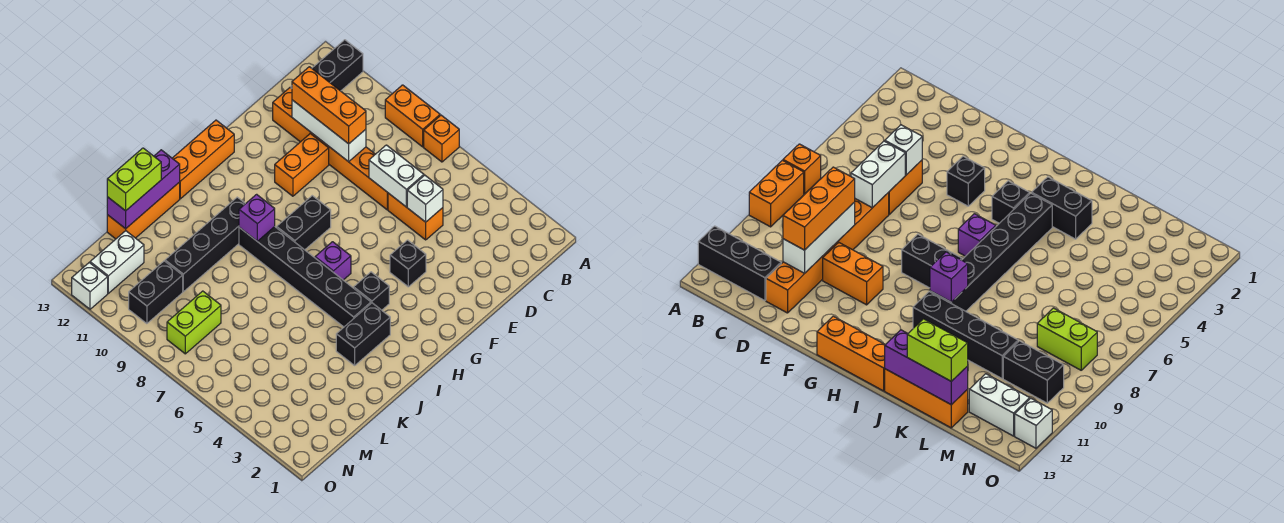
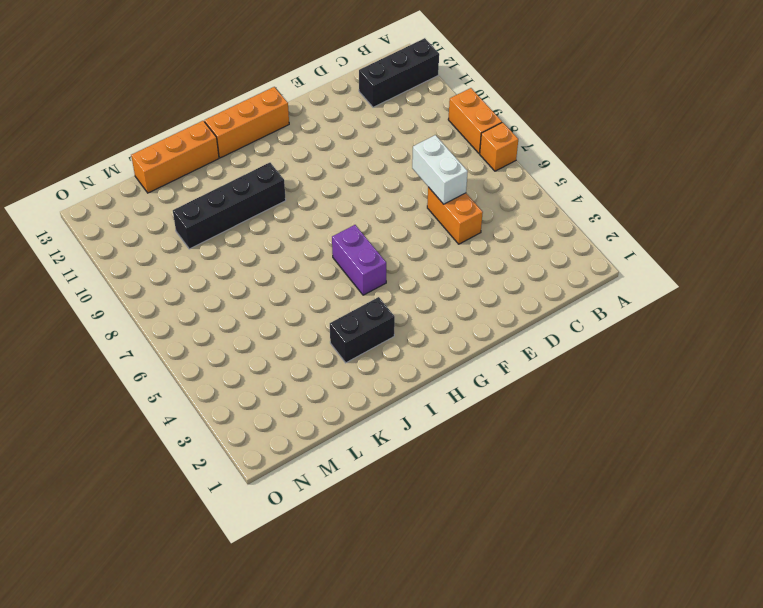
purple brick H5:H6 level 1 -> purple brick H6 level 1
none -> orange brick D7:D12 level 1
none -> orange brick E10:F10 level 1
none -> black brick F4 level 1

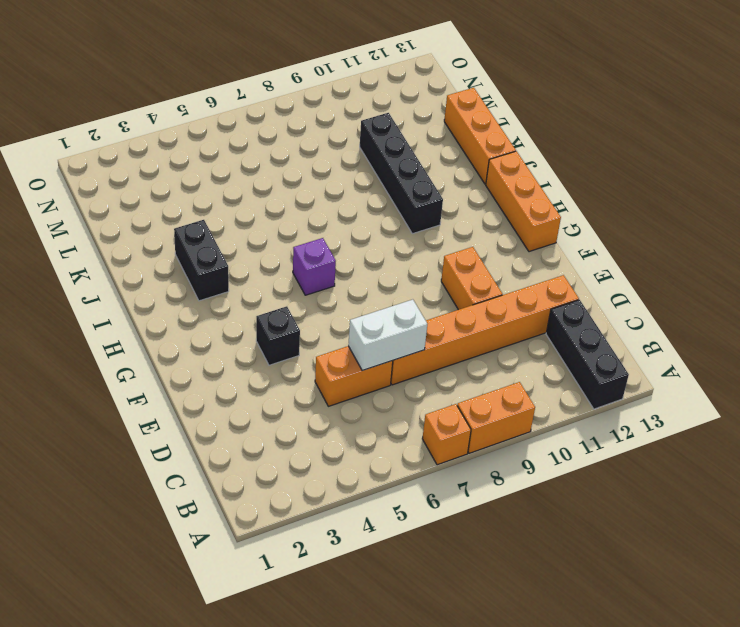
none -> black brick G8:H8 level 1
none -> black brick H4 level 1
none -> black brick I4:I9 level 1

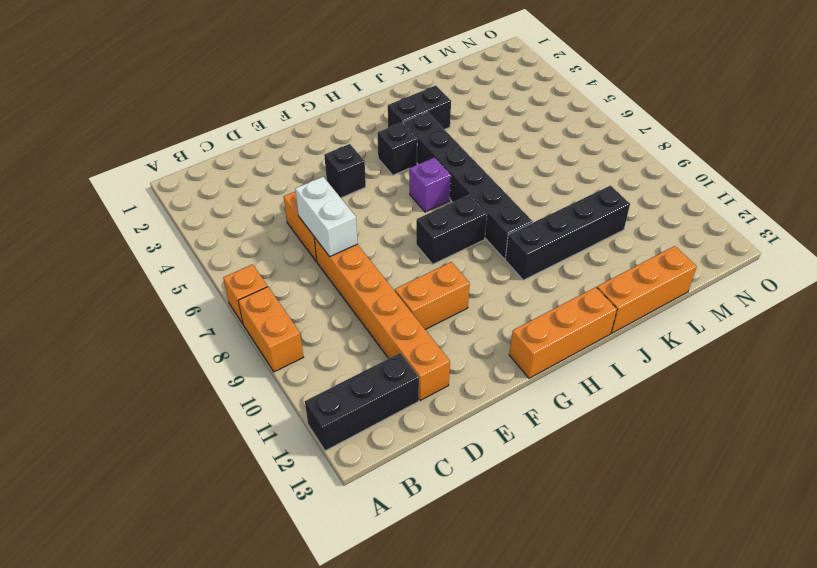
none -> lime brick M8:N8 level 1
none -> black brick M10:N10 level 1
none -> white brick M12:N12 level 1

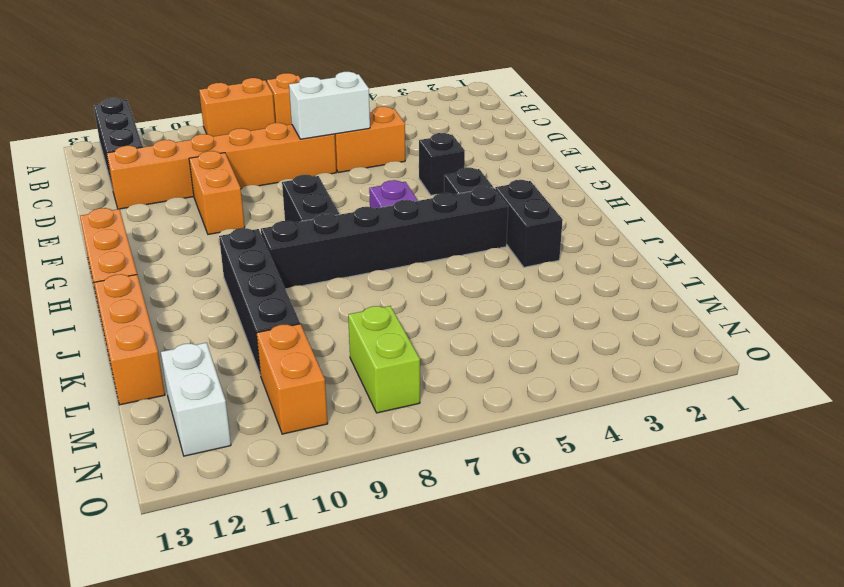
orange brick M10:N10 level 1 -> black brick M10:N10 level 1
none -> white brick O12 level 1
none -> white brick D5 level 2
none -> white brick D9:D11 level 2

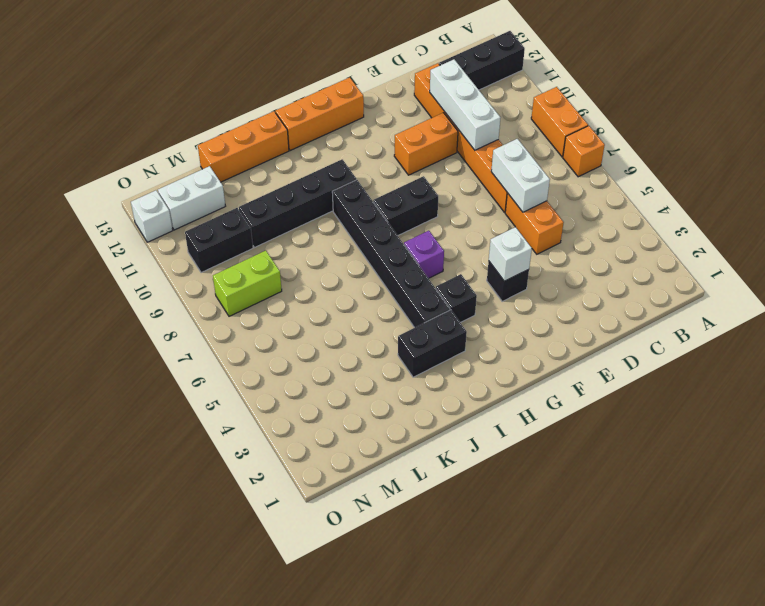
white brick F4 level 2 -> white brick D5 level 2
none -> purple brick I9 level 2
none -> purple brick J13:L13 level 2
none -> orange brick D9:D11 level 3

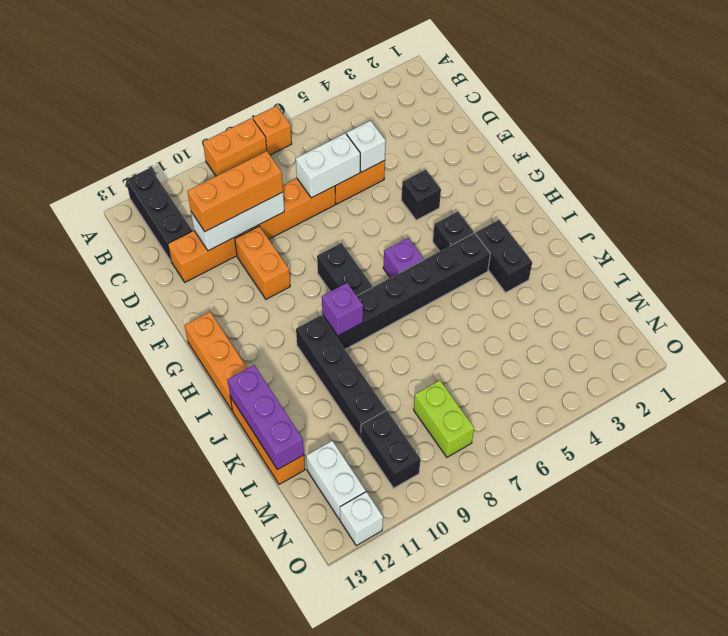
none -> lime brick K13:L13 level 3

